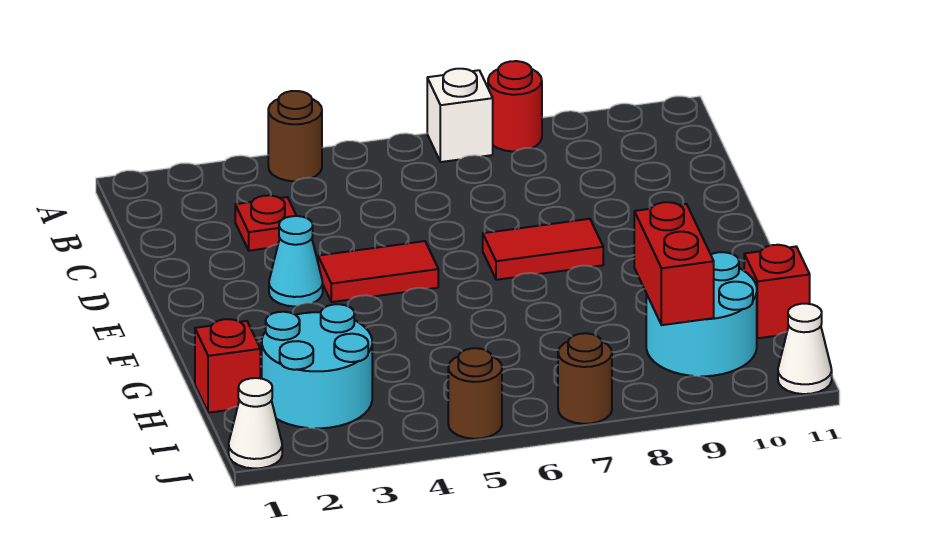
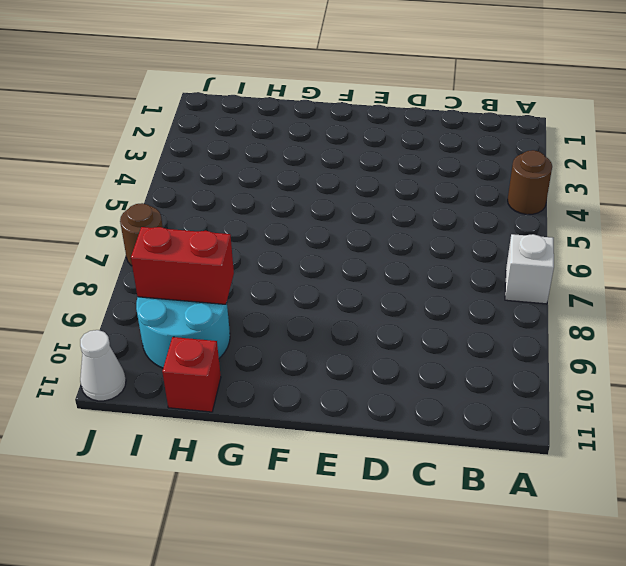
none -> red round brick A8 level 1
none -> red plate C3 level 1
none -> cyan cone E3 level 1

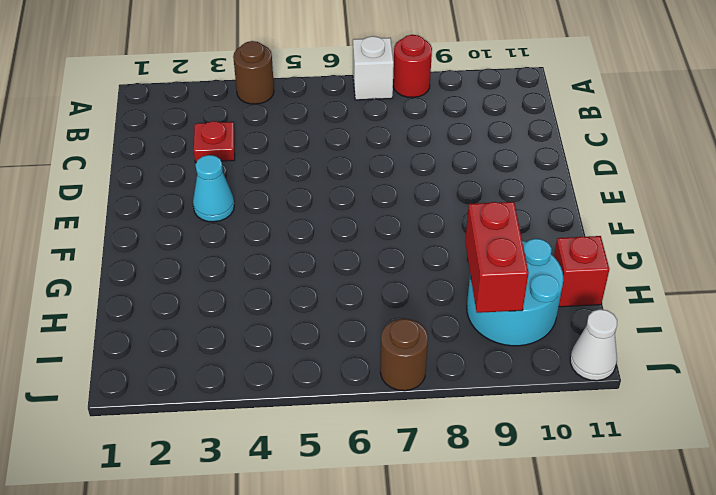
none -> red tile E4:E5 level 1
none -> red tile E7:E8 level 1
none -> red brick H1 level 1

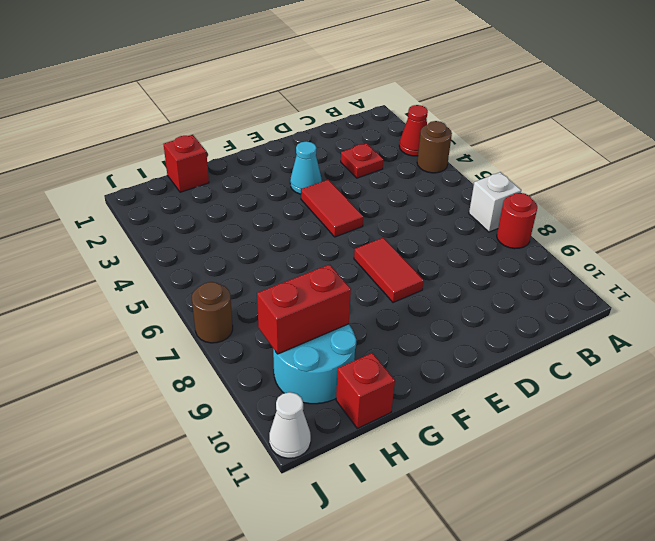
red cone A3 level 1 -> none
none -> cyan round brick H2:I3 level 1
none -> white cone J1 level 1
none -> brown round brick J5 level 1

